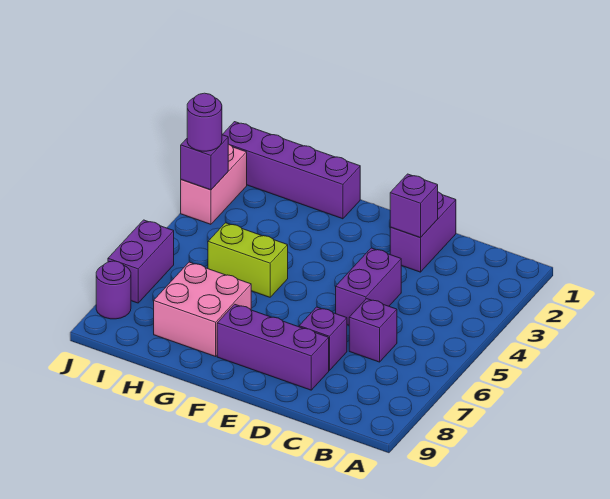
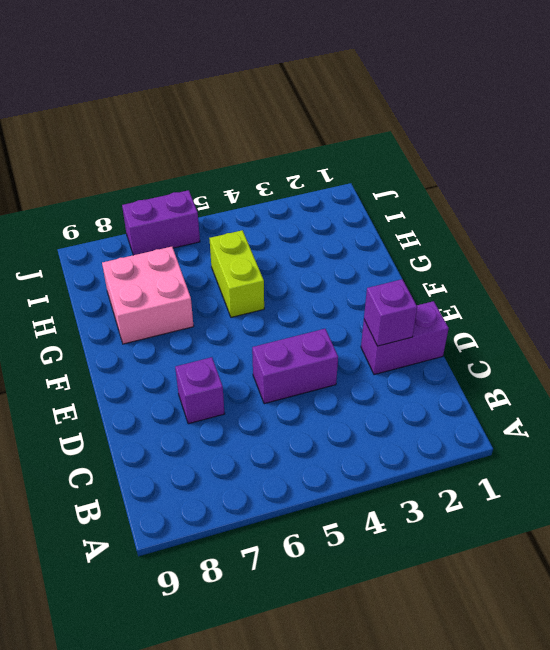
none -> purple brick C6 level 1
none -> purple brick D8:F8 level 1
none -> purple brick G1:J1 level 1

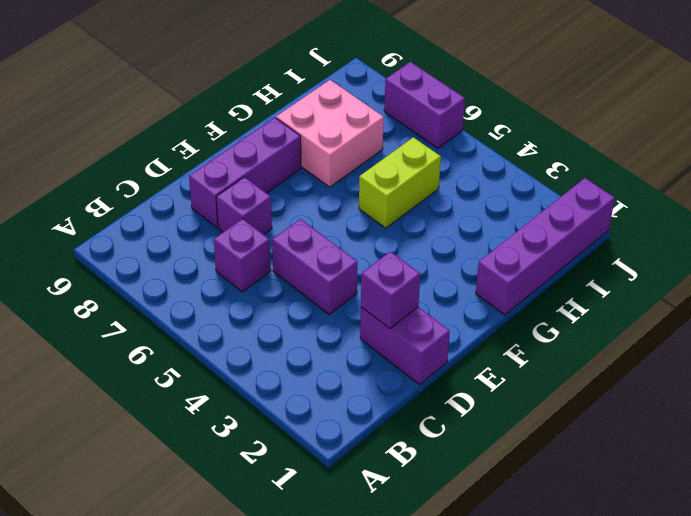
none -> pink brick J2:J3 level 1
none -> purple round brick J8 level 1
none -> purple brick J3 level 2

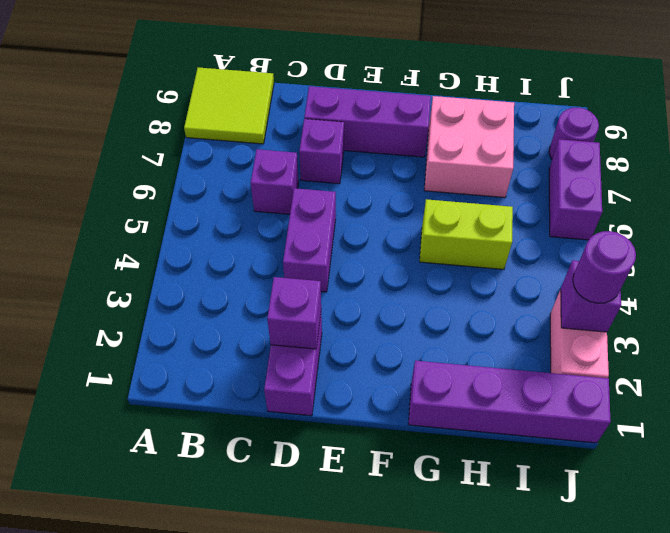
lime tile A8:B9 level 1 -> none

